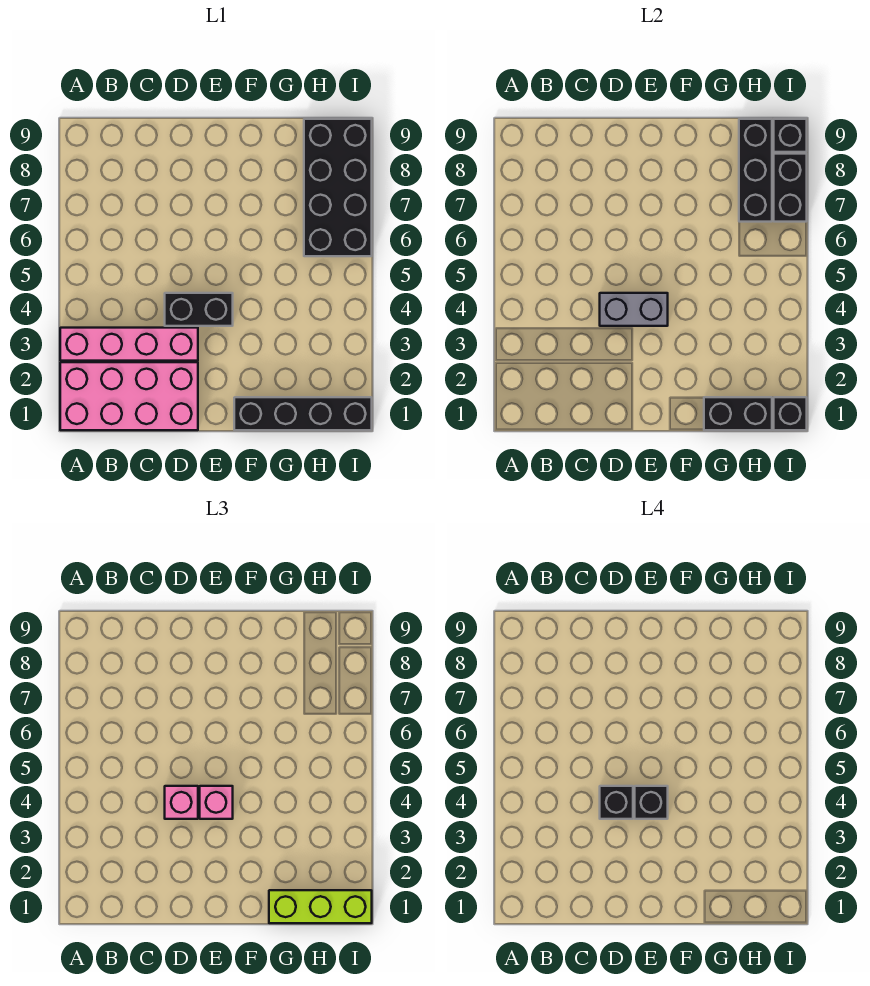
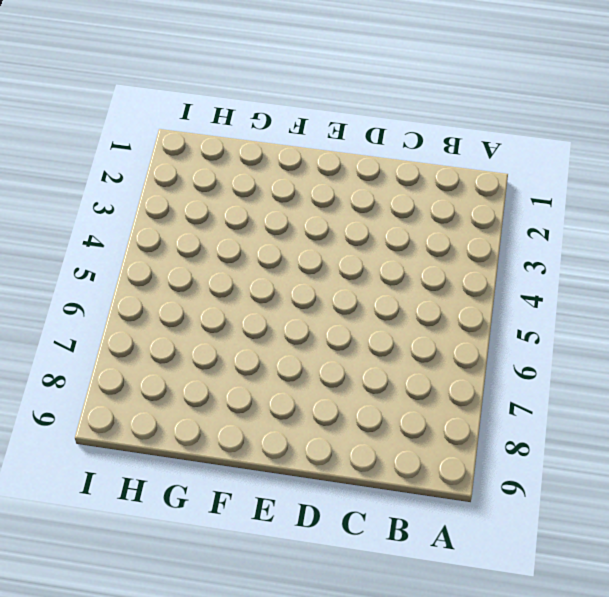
none -> pink brick A1:D2 level 1
none -> pink brick A3:D3 level 1
none -> black brick D4:E4 level 1

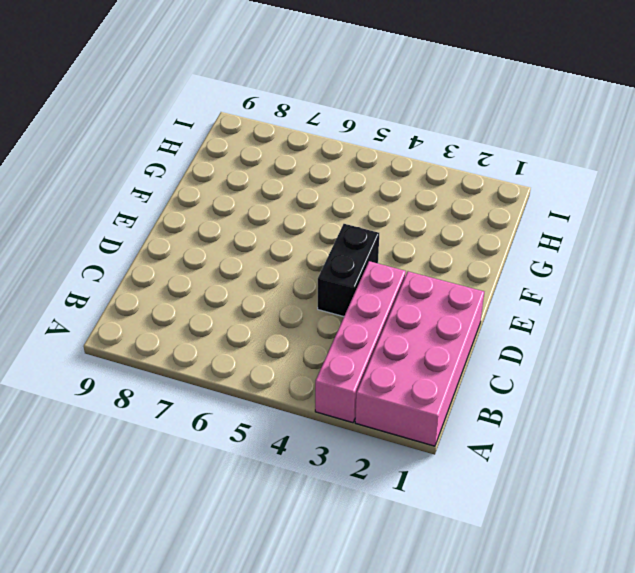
none -> black brick F1:I1 level 1
none -> black brick H6:I9 level 1
none -> grey brick D4:E4 level 2

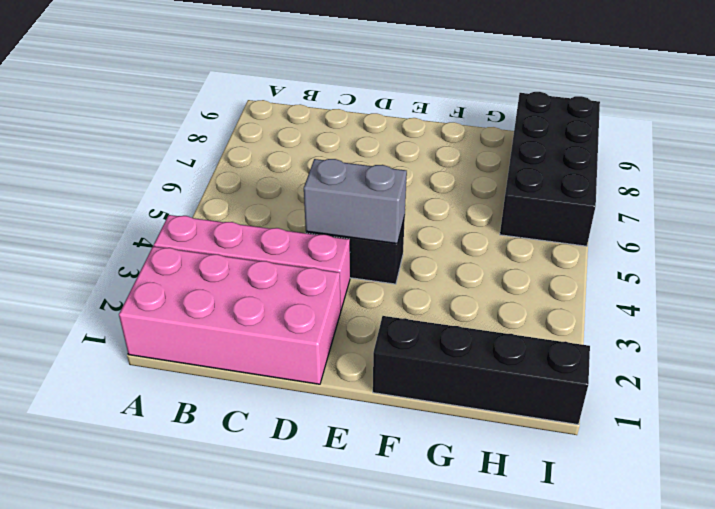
none -> black brick G1:H1 level 2
none -> black brick H7:H9 level 2
none -> black brick I1 level 2

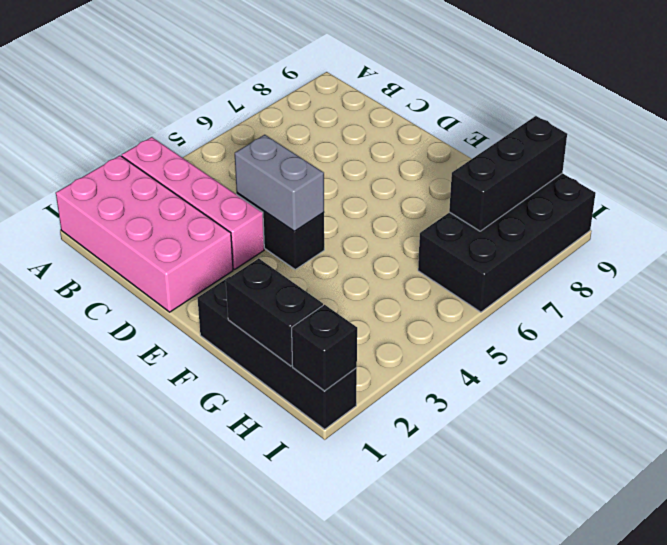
none -> black brick I7:I8 level 2
none -> black brick I9 level 2
none -> pink brick D4 level 3

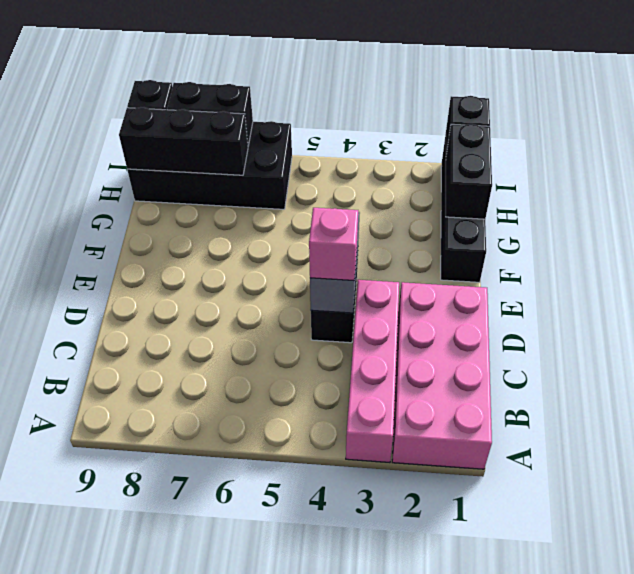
none -> pink brick E4 level 3
none -> lime brick G1:I1 level 3
none -> black brick D4 level 4

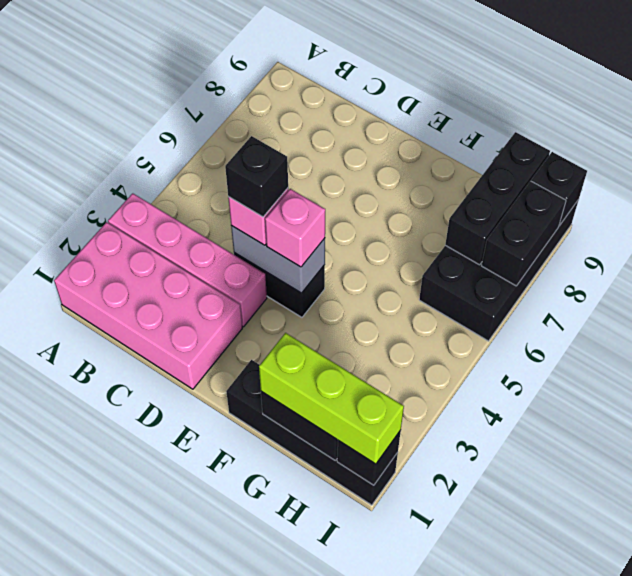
none -> black brick E4 level 4

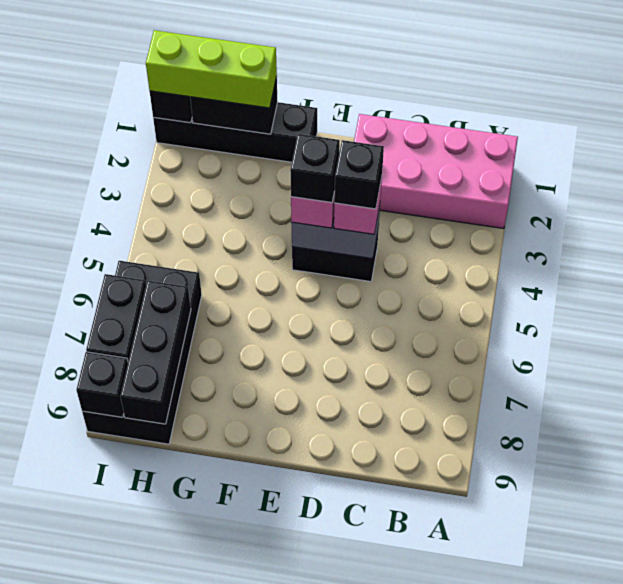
none -> pink brick A3:D3 level 1

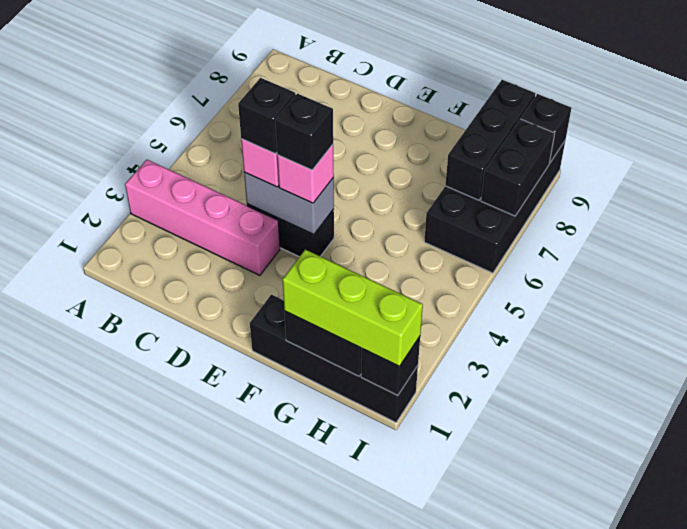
none -> pink brick A1:D2 level 1

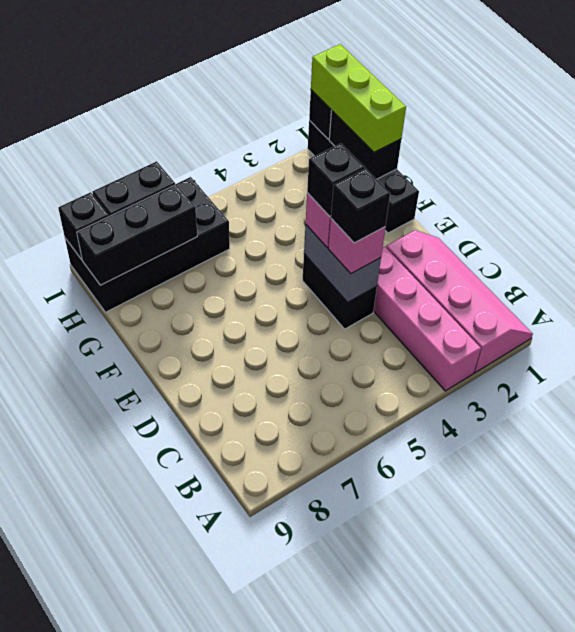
pink slope A1:D2 level 1 top 2 -> pink brick A1:D2 level 1

